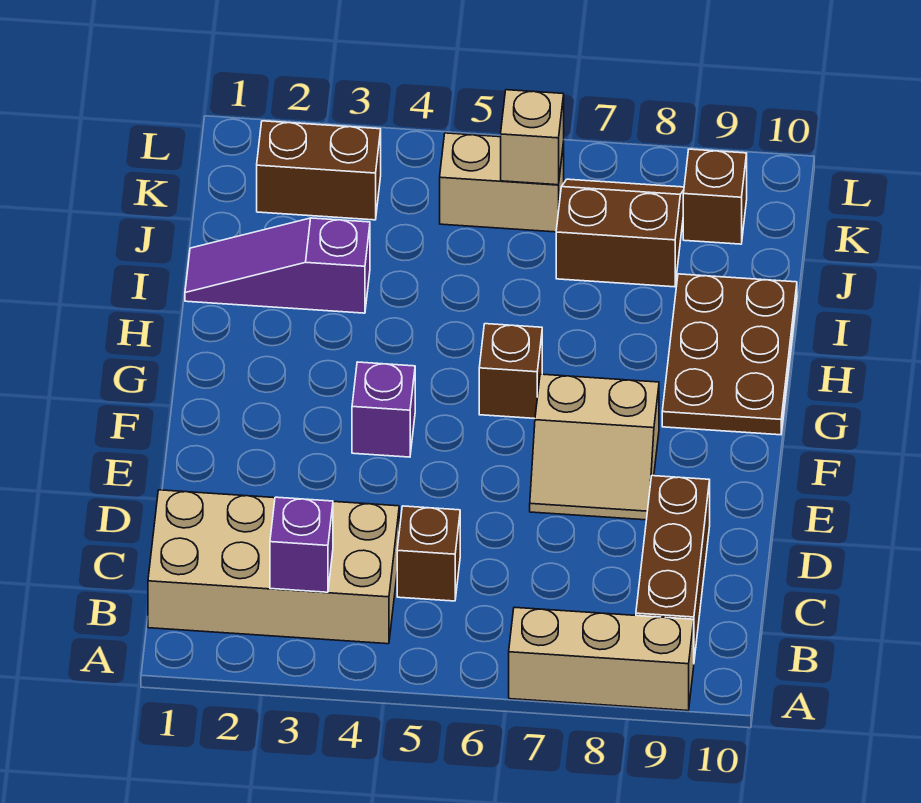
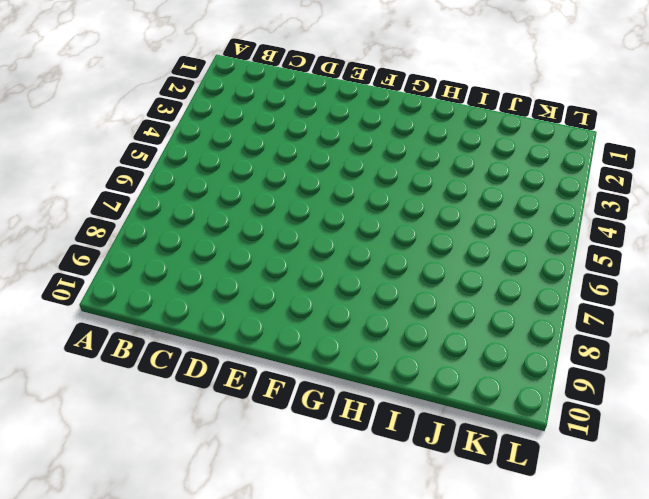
none -> tan brick A7:A9 level 1
none -> tan brick B1:C4 level 1
none -> brown brick B9:D9 level 1

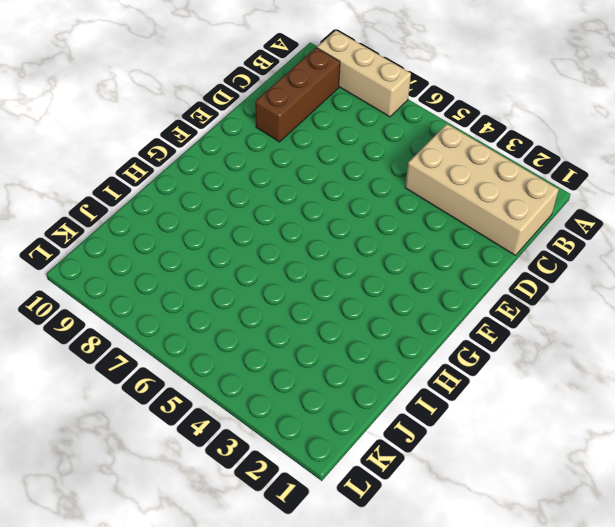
none -> brown brick C5 level 1
none -> tan slope E7:F8 level 1 top F
none -> purple brick F4 level 1

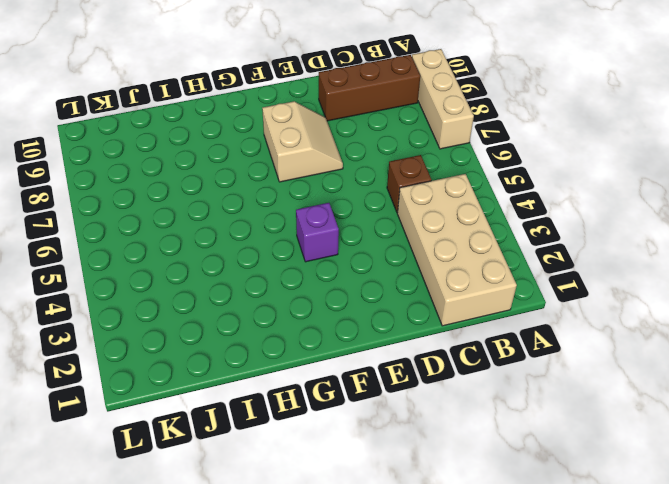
none -> brown brick G6 level 1
none -> brown plate G9:I10 level 1
none -> purple slope I1:I3 level 1 top 3

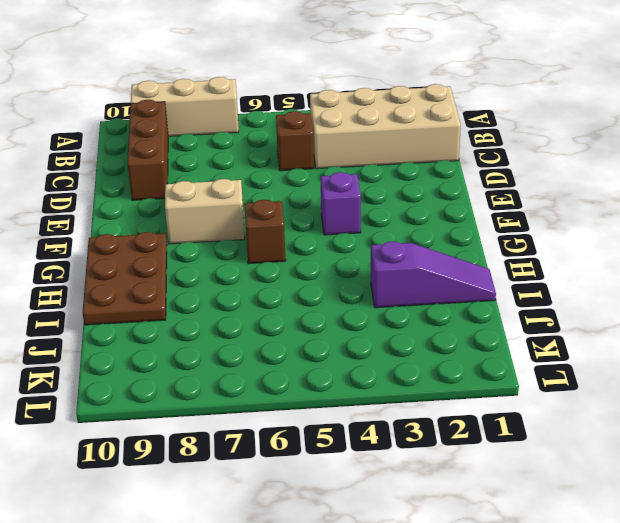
none -> brown slope J7:K8 level 1 top J
none -> brown brick K2:K3 level 1
none -> tan brick K5:K6 level 1

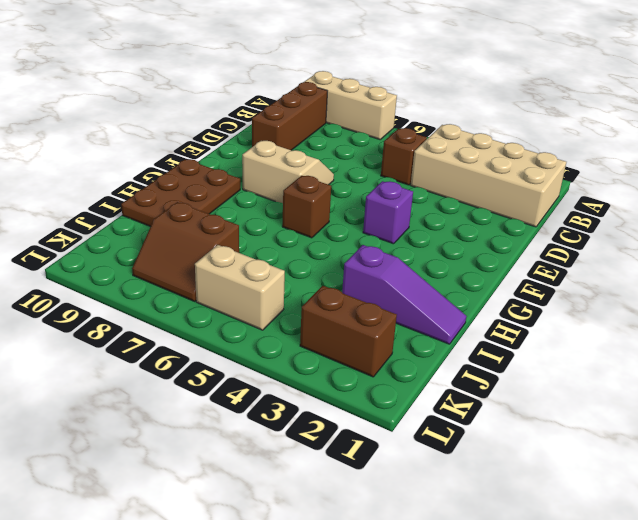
none -> brown brick K9 level 1
none -> purple brick B3 level 2
none -> tan brick K6 level 2

